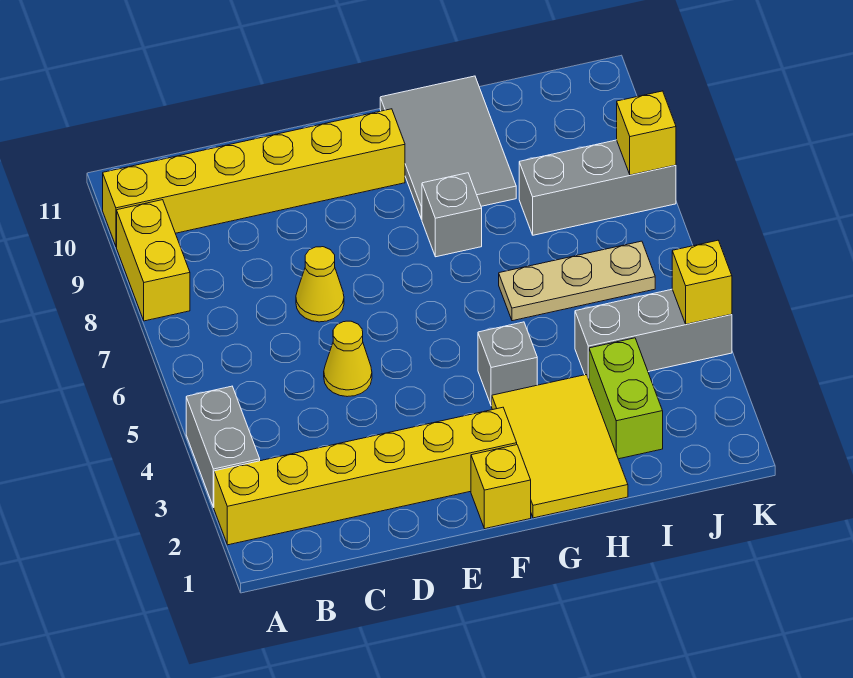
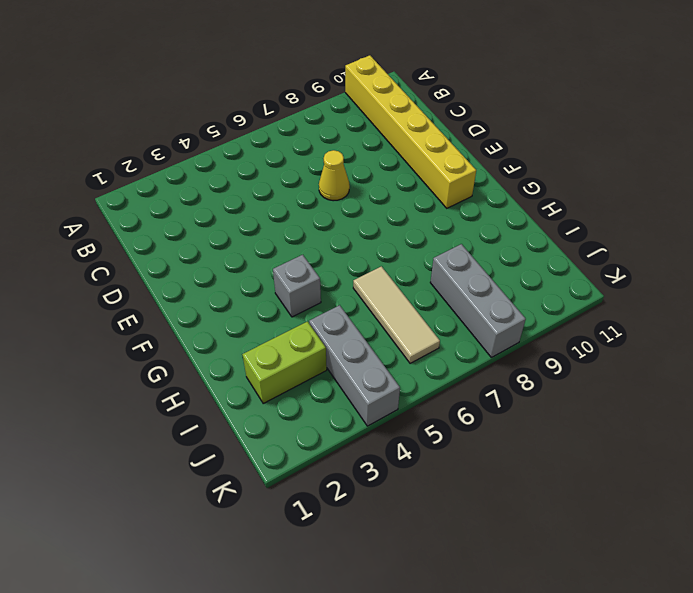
tan tile H6:J6 level 1 -> tan plate H6:J6 level 1
none -> yellow brick A2:F2 level 1
none -> grey brick A3:A4 level 1
none -> yellow brick A8:A9 level 1

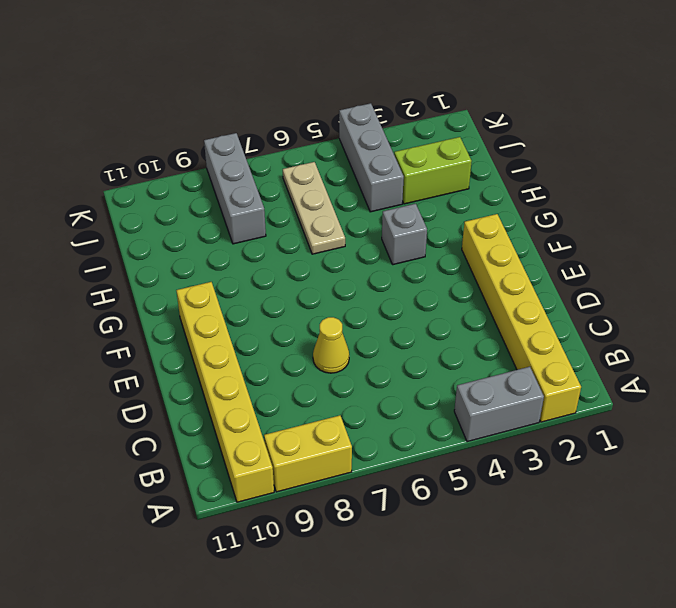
none -> yellow cone D5 level 1
none -> yellow brick F1 level 1
none -> yellow tile G1:H3 level 1

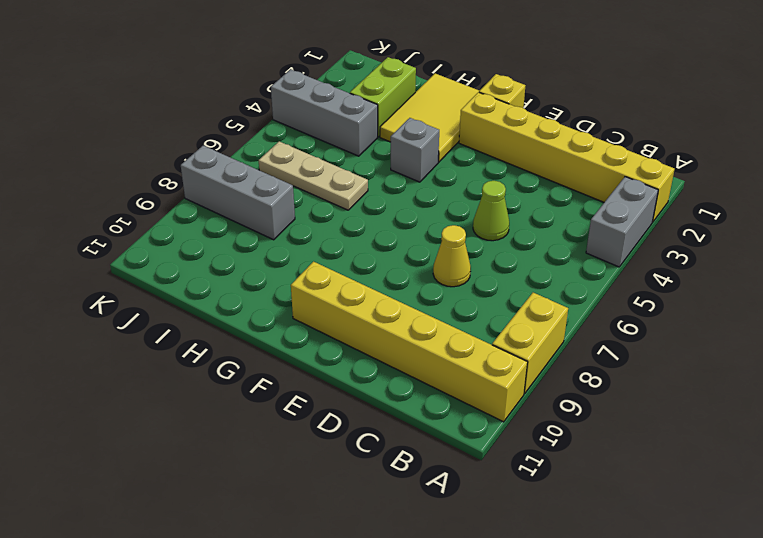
lime cone D5 level 1 -> yellow cone D5 level 1
none -> grey brick G8 level 1
none -> grey tile G9:H11 level 1
none -> yellow brick K4 level 2

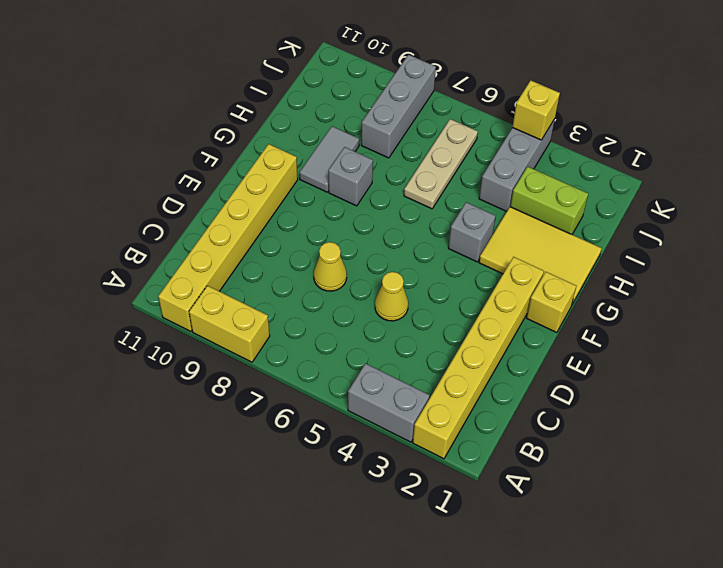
grey tile G9:H9 level 1 -> grey tile G9:H11 level 1
none -> yellow brick K8 level 2

